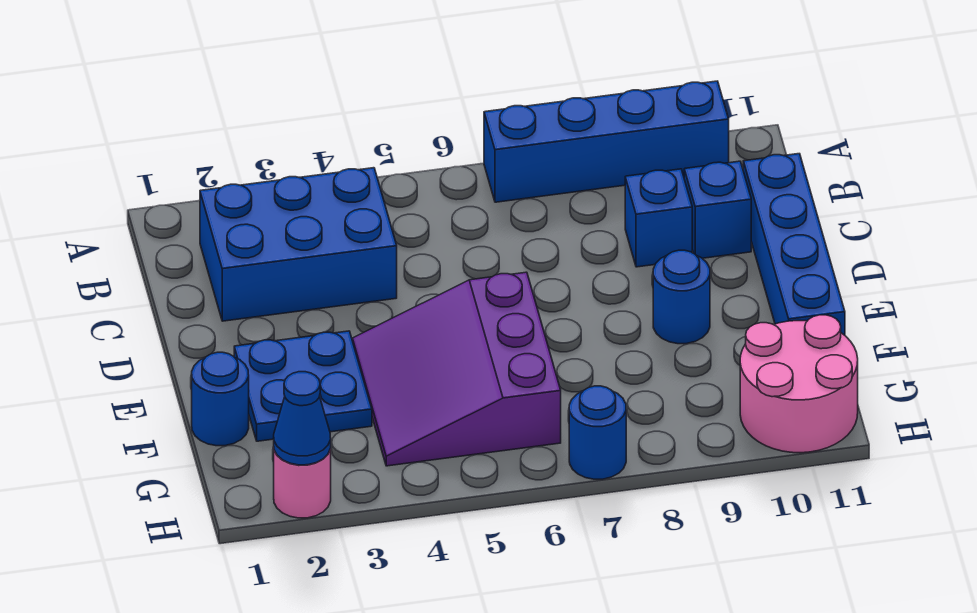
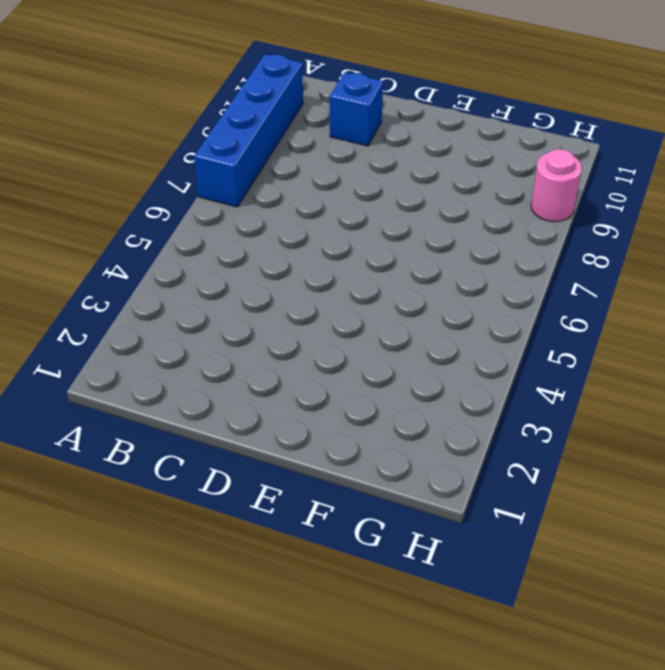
pink round brick H9 level 1 -> pink round brick H2 level 1
none -> blue brick B2:C4 level 1
none -> blue brick C9 level 1
none -> blue brick C11:F11 level 1

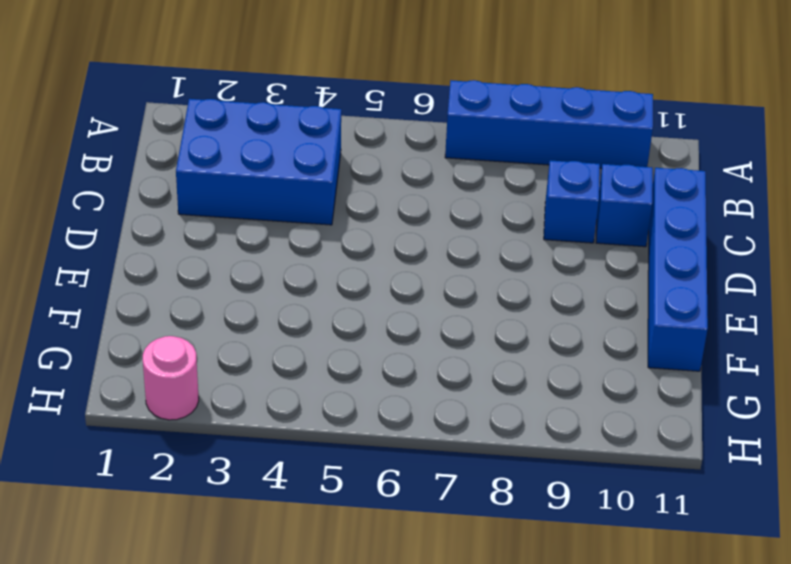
none -> blue plate E2:F3 level 1
none -> purple slope E4:G6 level 1 top 6
none -> blue round brick E9 level 1

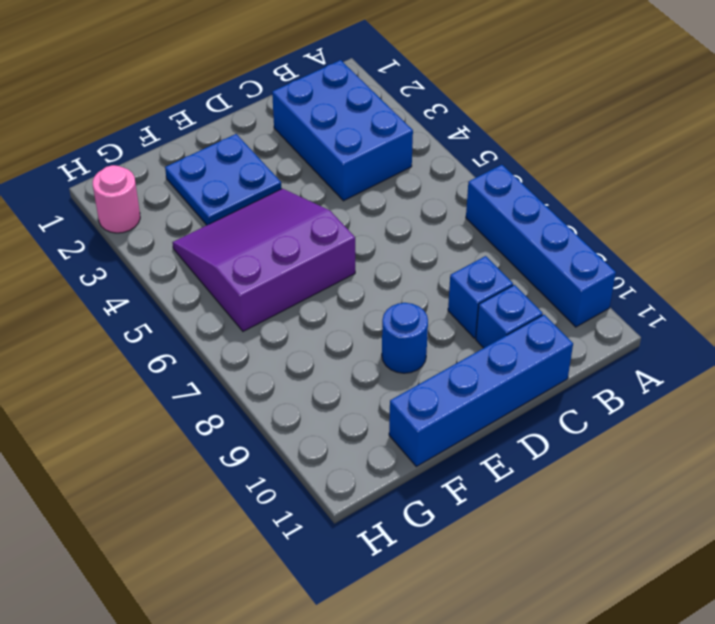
none -> blue round brick F1 level 1
none -> pink round brick G10:H11 level 1
none -> blue round brick H7 level 1

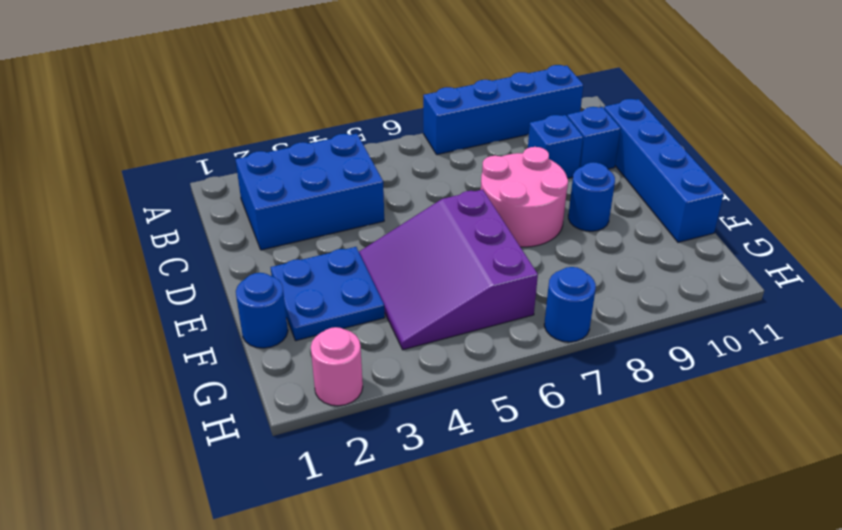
pink round brick D7:E8 level 1 -> pink round brick G10:H11 level 1
none -> blue cone H2 level 2

